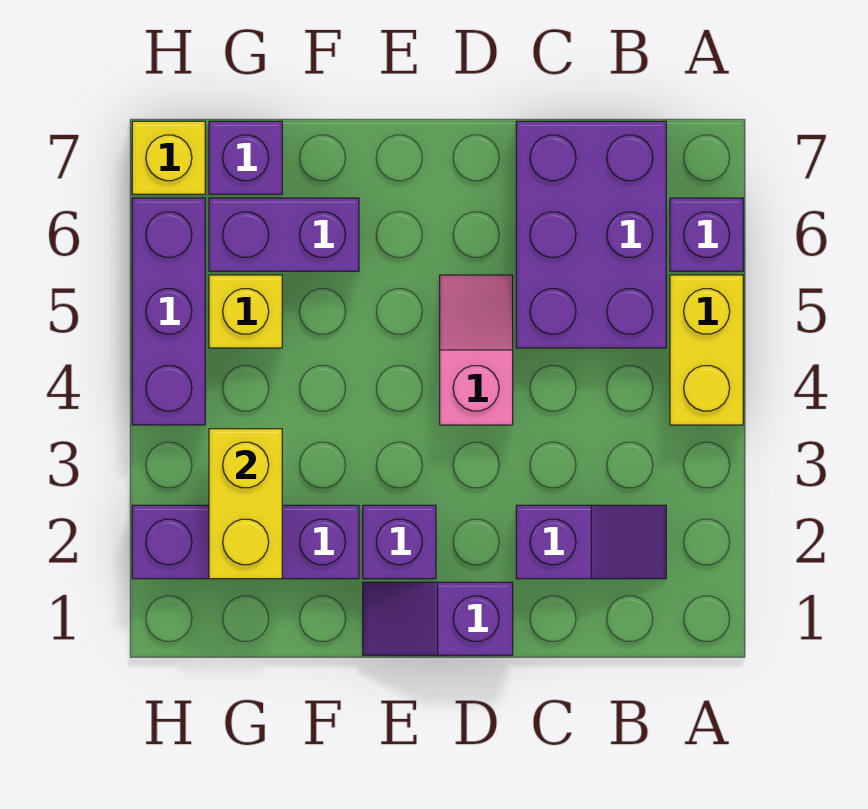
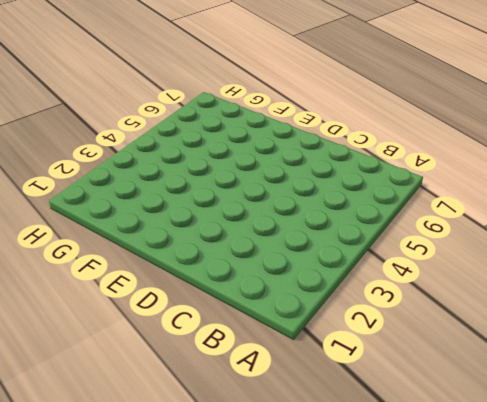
none -> yellow brick A4:A5 level 1
none -> purple brick A6 level 1
none -> purple slope B2:C2 level 1 top C

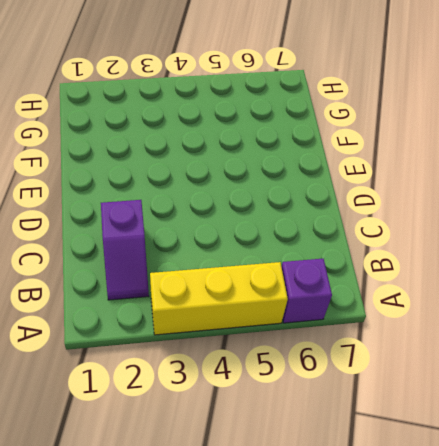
yellow brick A3:A5 level 1 -> yellow brick A4:A5 level 1
none -> purple brick B5:C7 level 1
none -> purple slope D1:E1 level 1 top D
none -> pink slope D4:D5 level 1 top 4

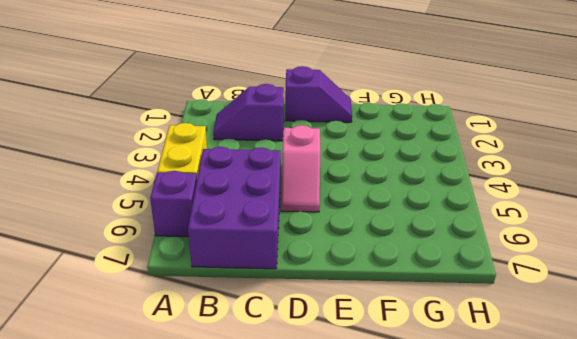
none -> purple brick E2 level 1
none -> purple brick F2:H2 level 1
none -> purple brick F6:G6 level 1

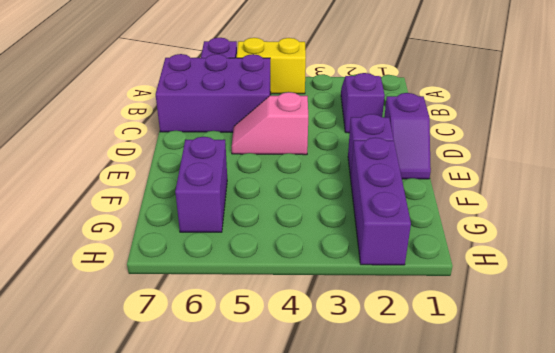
none -> yellow brick G5 level 1
none -> purple brick G7 level 1
none -> purple brick H4:H6 level 1

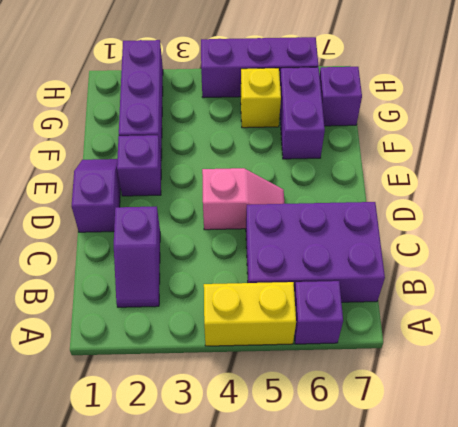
none -> yellow brick H7 level 1
none -> yellow brick G2:G3 level 2

